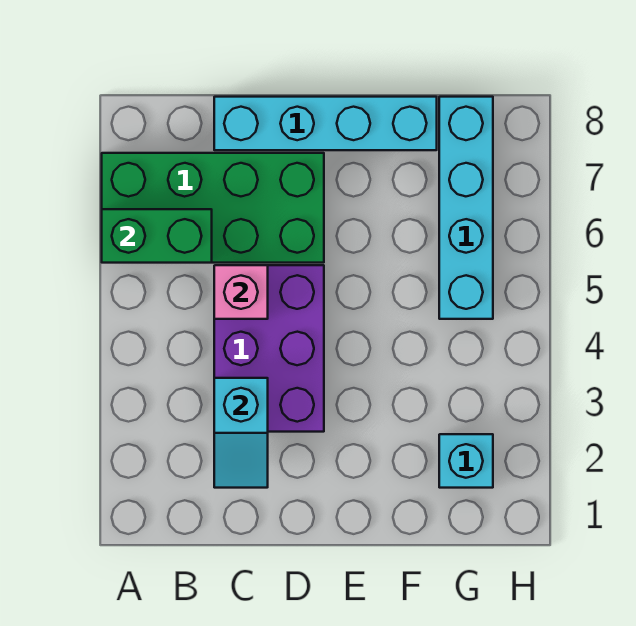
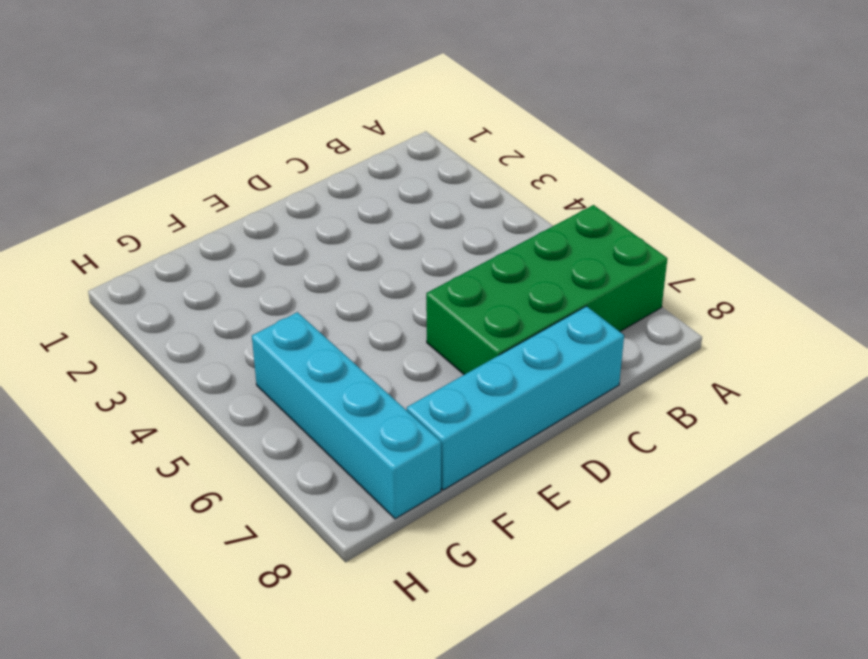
none -> purple brick C3:D5 level 1
none -> cyan brick G2 level 1

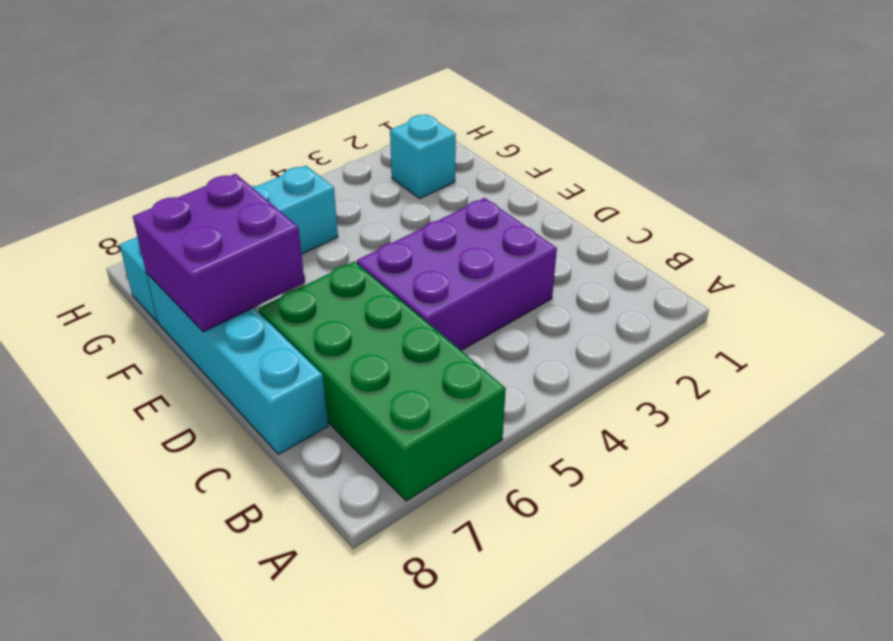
purple brick E7:F8 level 2 -> none
none -> green brick A6:B6 level 2
none -> cyan slope C2:C3 level 2 top 3

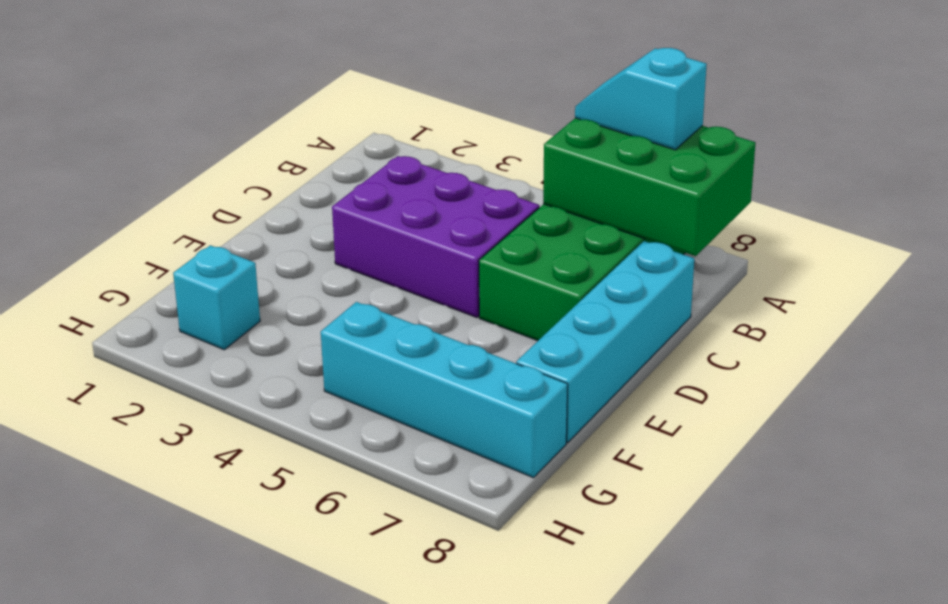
green brick A6:B8 level 2 -> green brick A6:B6 level 2
cyan slope A6:A7 level 3 top 7 -> cyan slope C2:C3 level 2 top 3
none -> pink brick C5 level 2

